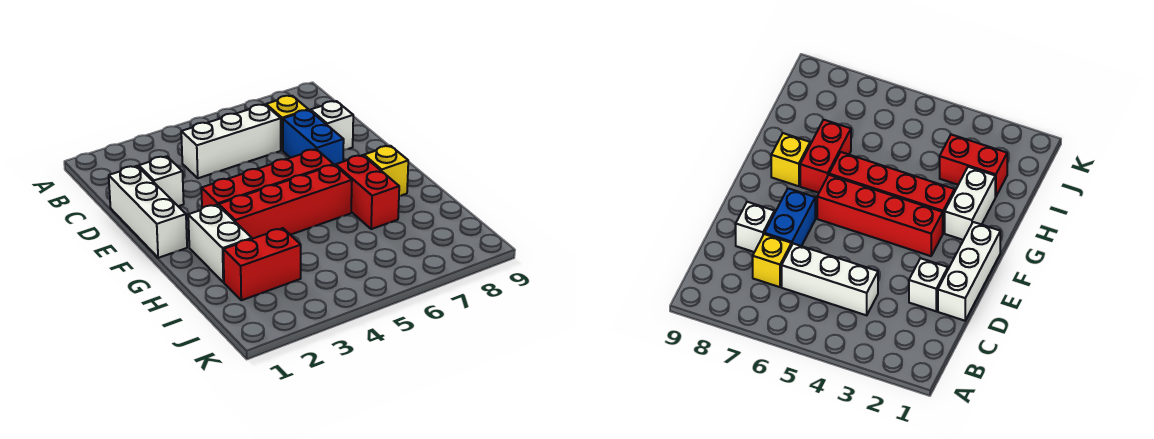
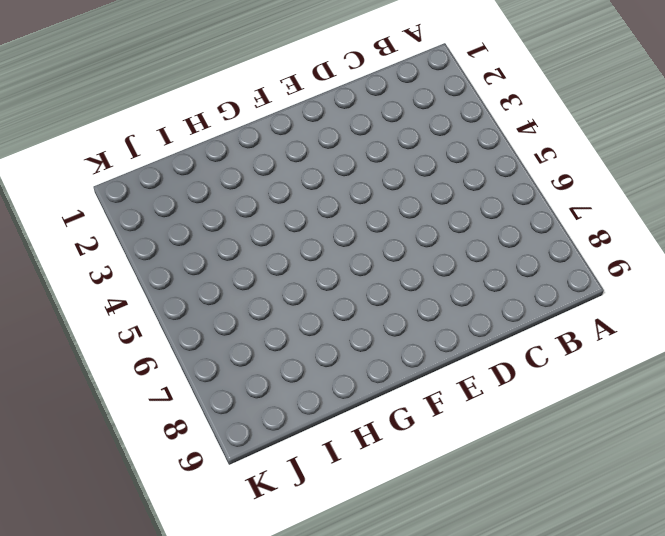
none -> white brick C4:C6 level 1
none -> yellow brick C7 level 1
none -> white brick D1:F1 level 1

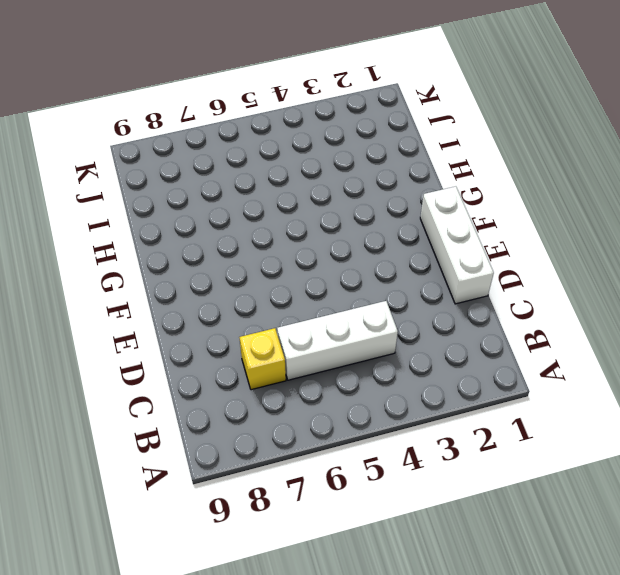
none -> white brick D2 level 1
none -> blue brick D7:E7 level 1
none -> white brick D8 level 1

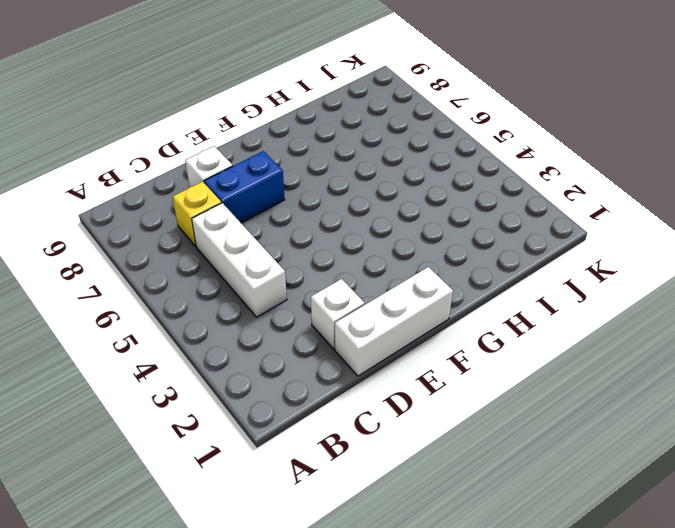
none -> red brick F3:F6 level 1
none -> white brick G2:H2 level 1
none -> red brick G3:G6 level 1

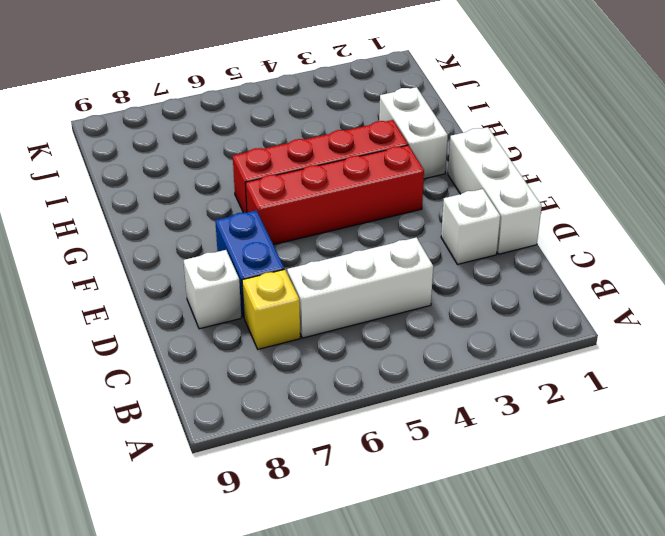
none -> red brick G7:H7 level 1
none -> yellow brick G8 level 1
none -> red brick I2:I3 level 1

